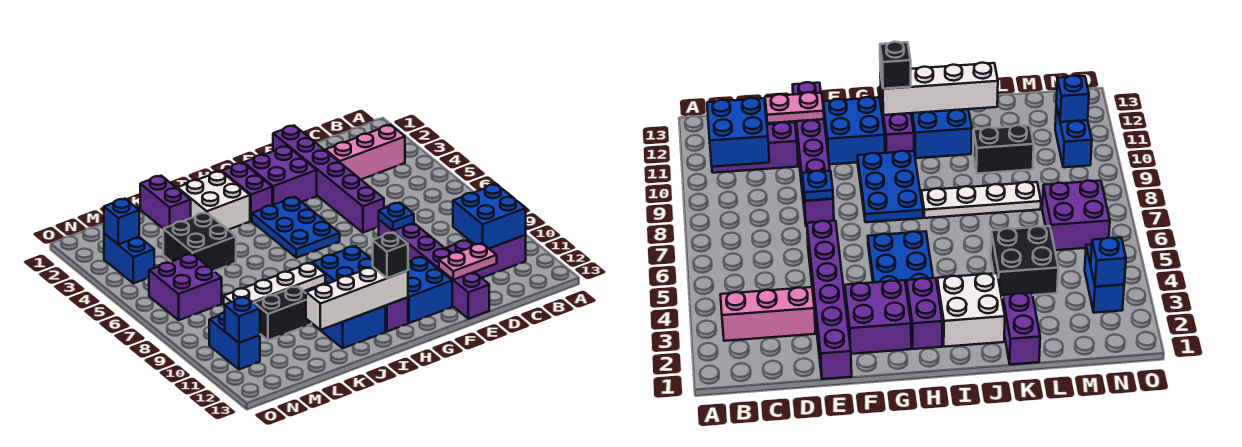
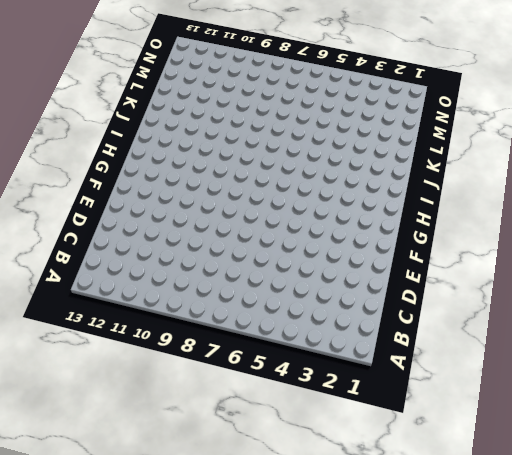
none -> pink brick B3:D3 level 1
none -> purple brick B11:D11 level 1
none -> purple brick E1:E6 level 1

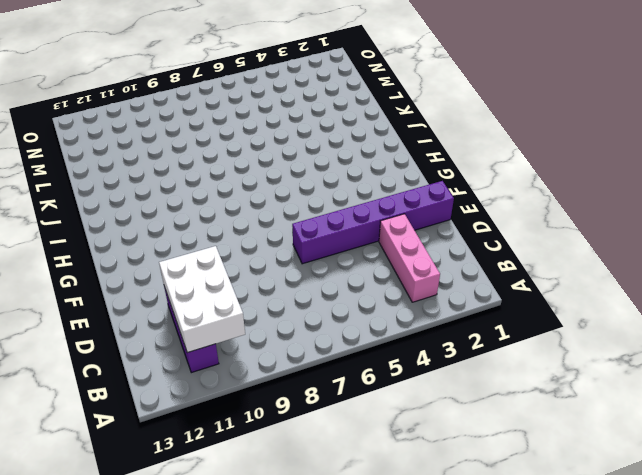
white brick B10:D11 level 2 -> blue brick B10:C11 level 2
none -> purple brick E8:E13 level 1
none -> purple brick F2:G3 level 1
none -> blue brick F11:G12 level 1

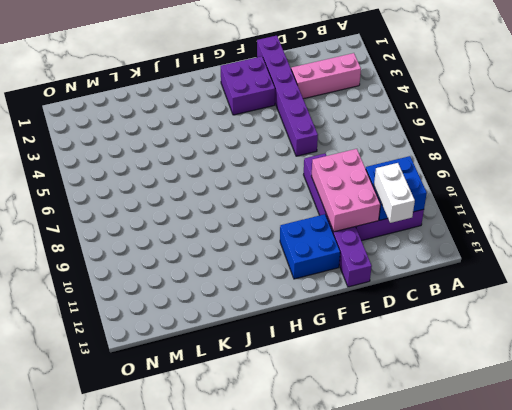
white brick C11:C12 level 3 -> none
pink brick D9:E11 level 2 -> none
none -> blue plate G4:H6 level 1
none -> blue plate G8:H10 level 1
none -> purple brick H2:H3 level 1

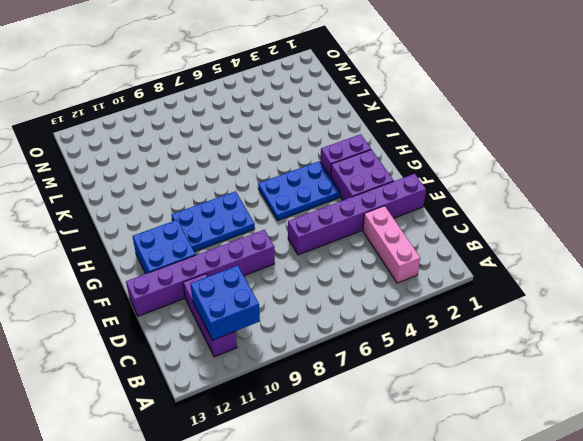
none -> purple brick H11:H12 level 1
none -> white brick I2:J3 level 1
none -> white plate I8:L8 level 1

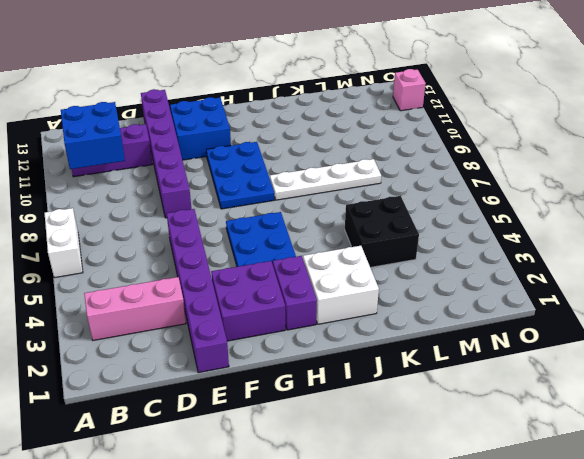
white brick A6:A7 level 1 -> none
pink brick O12 level 1 -> none
none -> purple brick H11:H12 level 1
none -> blue brick I11:J12 level 1
none -> purple brick K1:K2 level 1

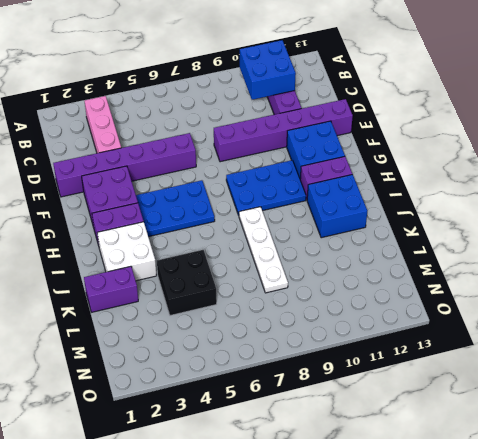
none -> black brick K10:L10 level 1
none -> purple brick M6:N7 level 1
none -> blue brick N3:N4 level 1

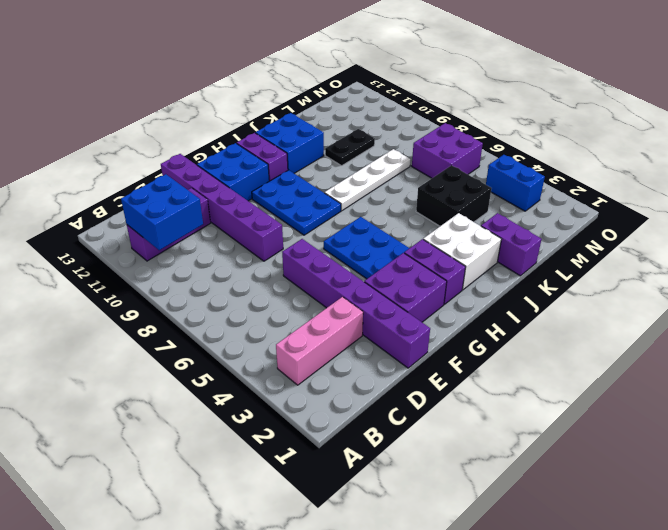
black plate K10:L10 level 1 -> black brick K10:L10 level 1
none -> blue brick N10:N11 level 1
none -> pink plate D12:E12 level 2
none -> blue plate E8 level 2

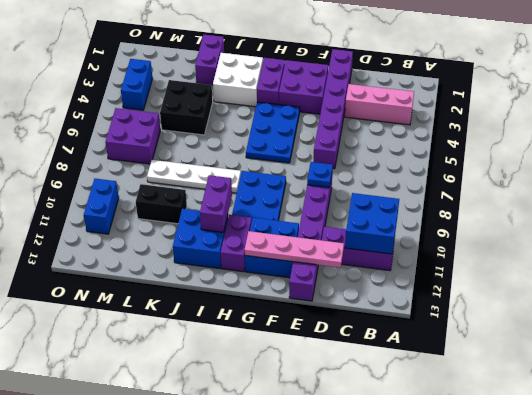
pink plate D12:G12 level 2 -> pink plate D12:E12 level 2
purple brick I10:I11 level 2 -> none
none -> white brick H12:K12 level 2
none -> blue brick N3 level 2
none -> blue brick N11 level 2

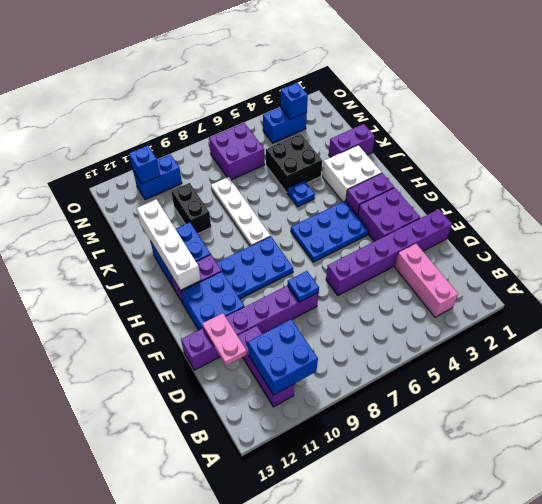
blue plate J5 level 1 -> none
none -> black brick H12 level 3

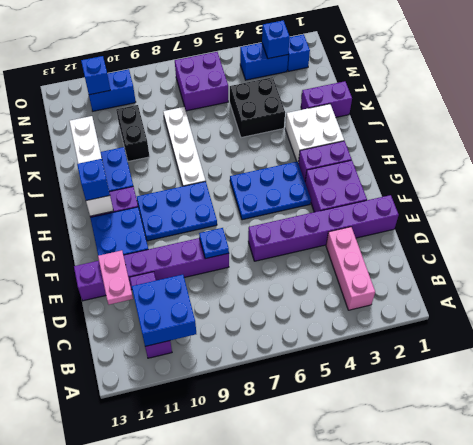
blue brick H12 level 3 -> black brick H12 level 3
blue brick N2 level 1 -> none

